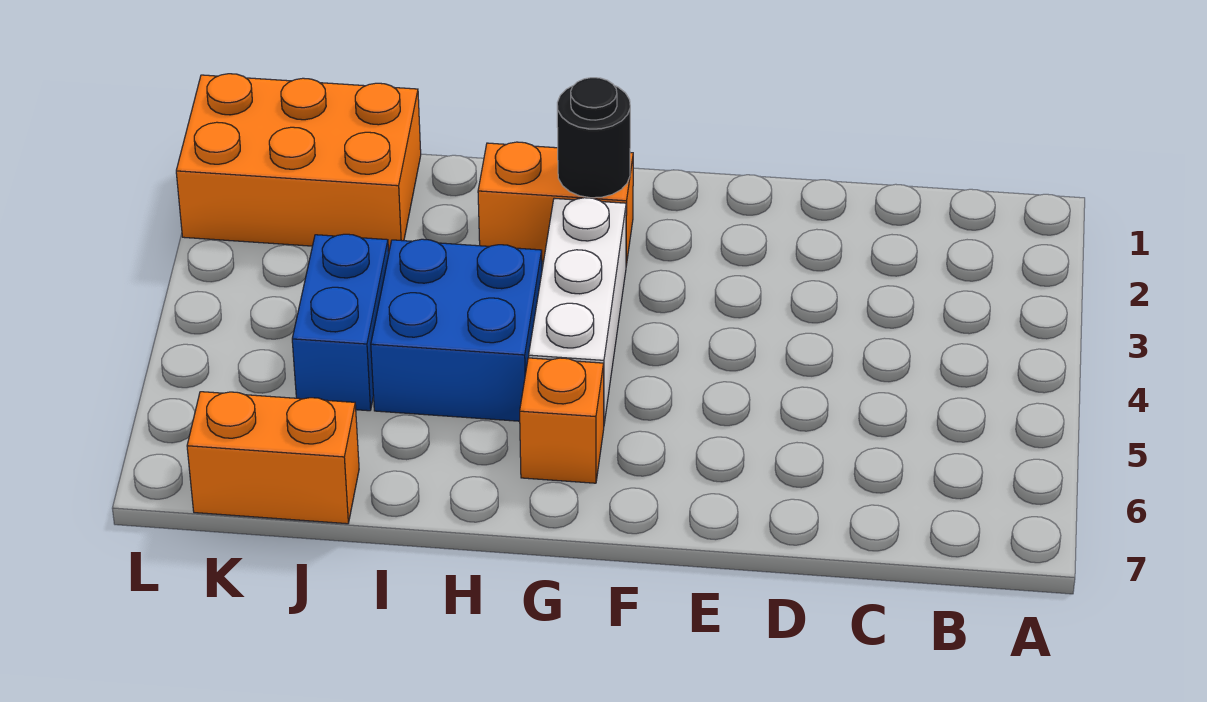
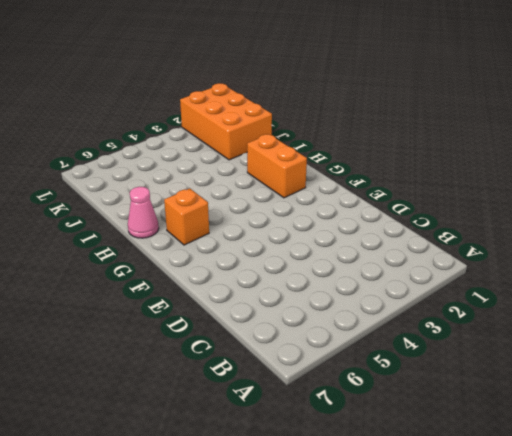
pink cone H7 level 1 -> none
none -> white brick G3:G5 level 1
none -> blue brick H4:I5 level 1

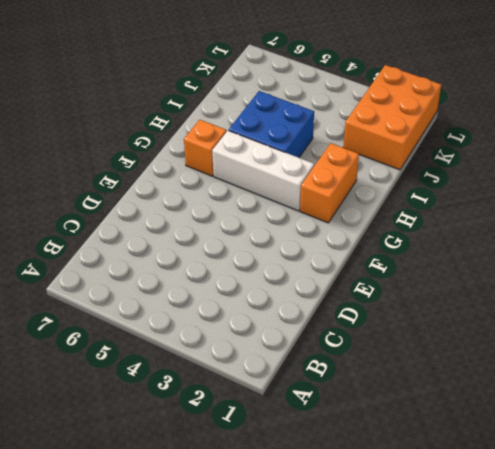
none -> blue brick J4:J5 level 1
none -> orange brick J7:K7 level 1

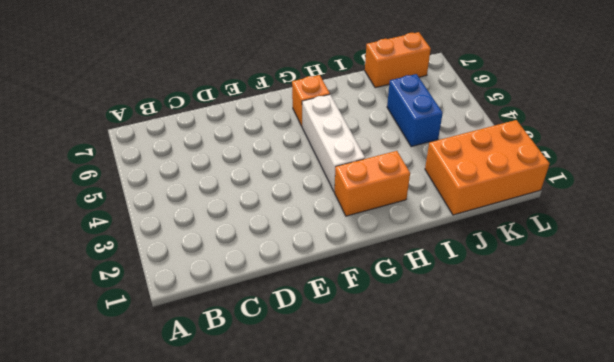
none -> blue brick H4:I5 level 1
none -> black round brick G2 level 2

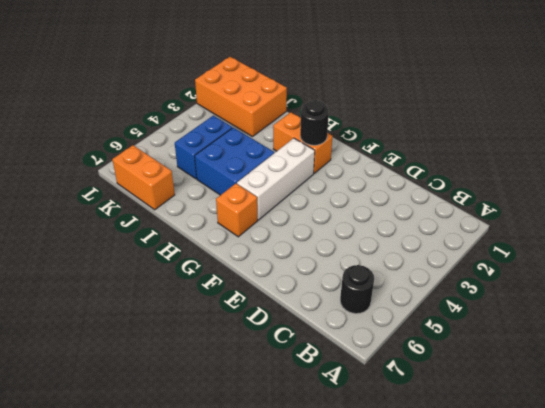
black round brick B6 level 1 -> none

